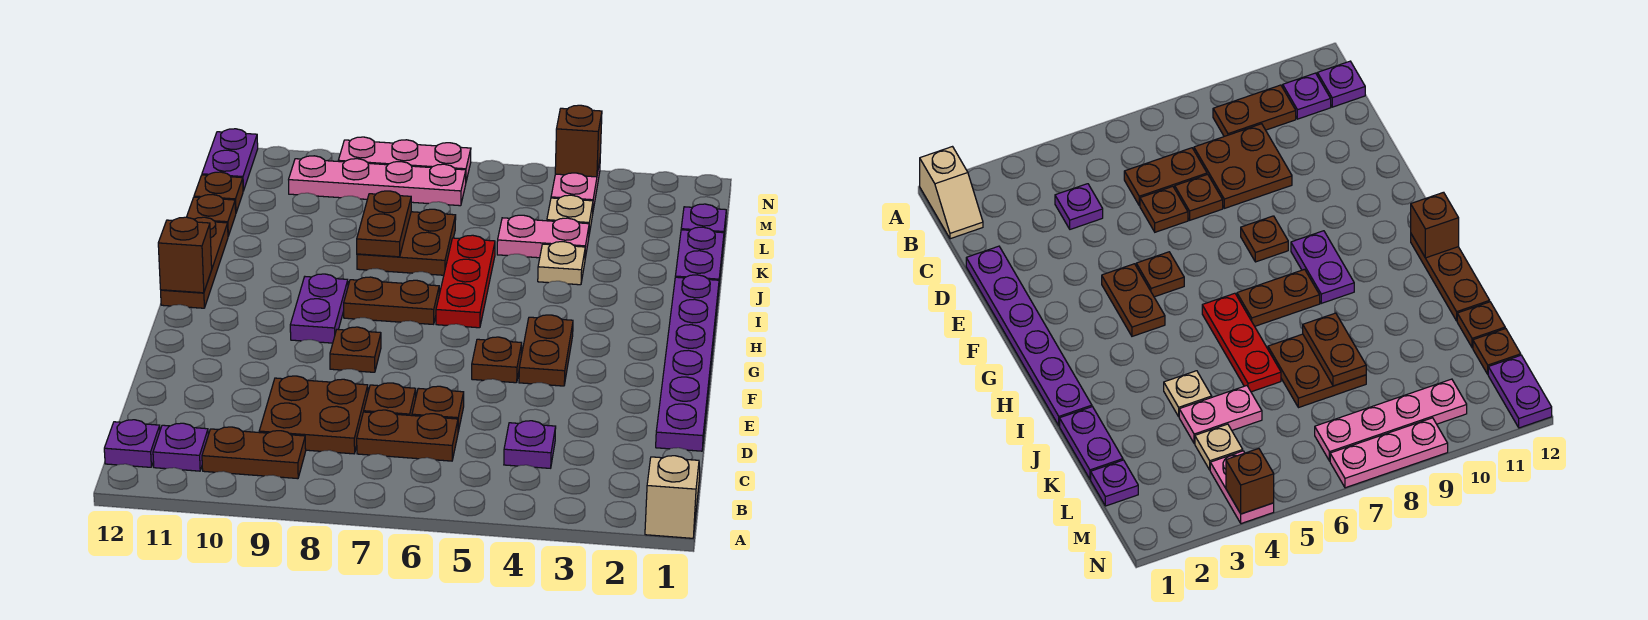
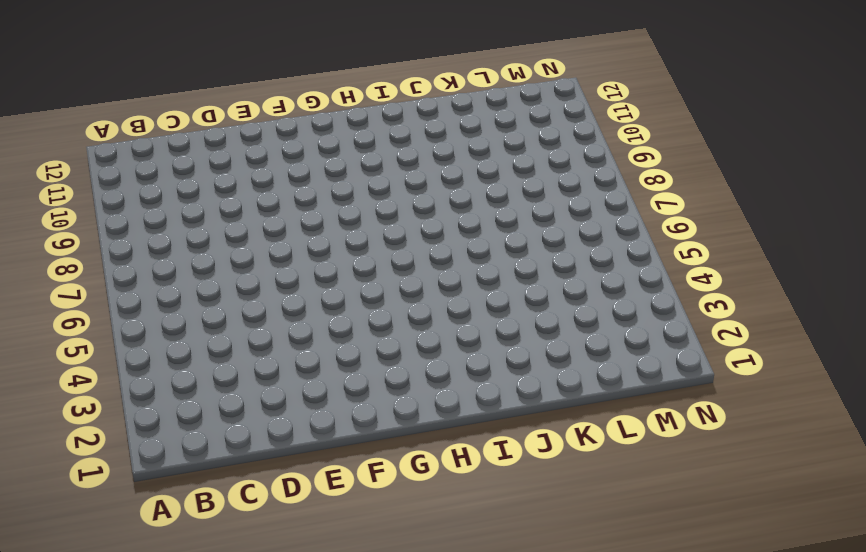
none -> tan slope A1:B1 level 1 top A
none -> brown plate B9:B10 level 1
none -> purple plate B11 level 1
none -> purple plate B12 level 1

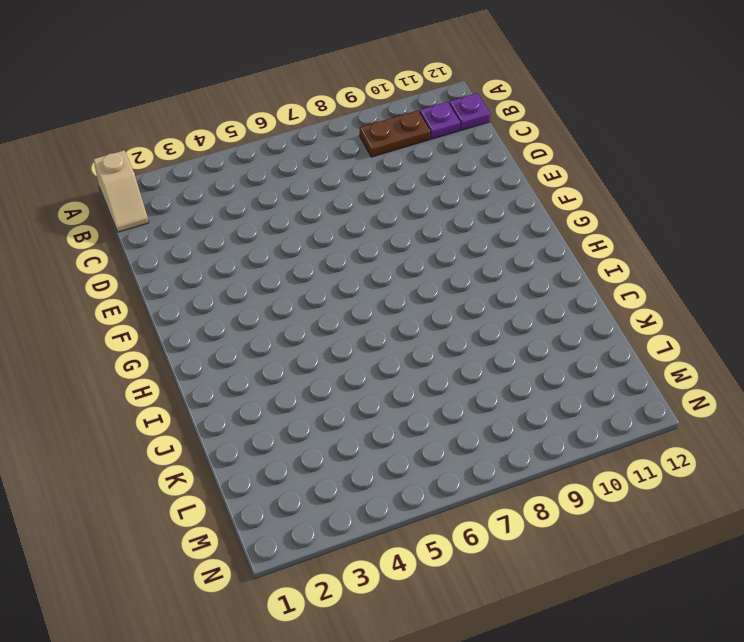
none -> purple plate C4 level 1
none -> brown plate C6:C7 level 1
none -> brown plate C8:D9 level 1
none -> purple plate D1:I1 level 1

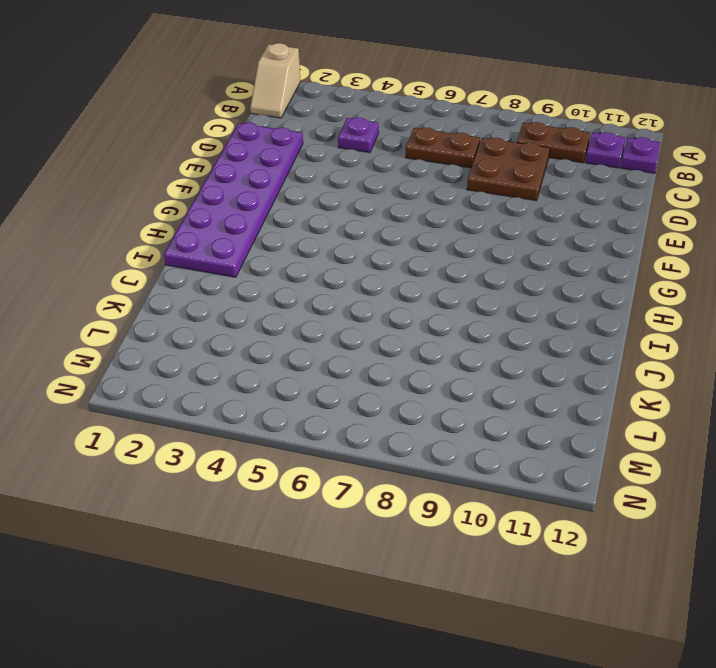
purple plate D1:I2 level 1 -> purple plate D1:I1 level 1
none -> brown plate D6 level 1
none -> brown plate D7 level 1
none -> brown plate F4:G4 level 1
none -> brown plate F5 level 1

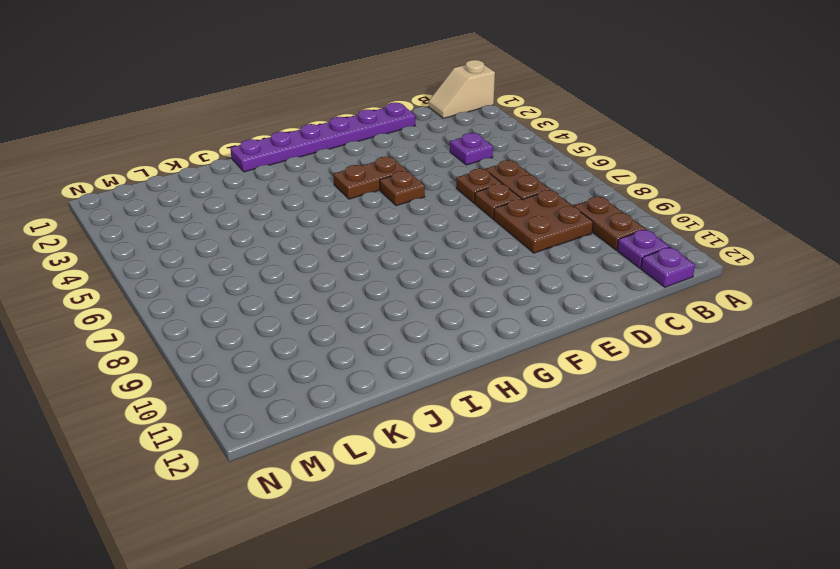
none -> brown plate F8 level 1
none -> purple plate G9:H9 level 1
none -> red plate H6:J6 level 1
none -> brown plate H7:H8 level 1

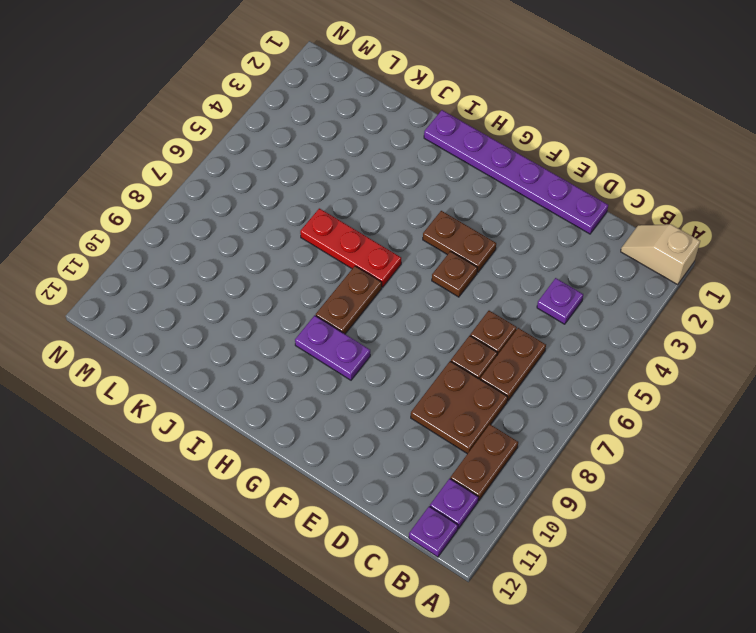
none -> brown plate F8 level 1
none -> brown plate H12:J12 level 1
none -> purple plate J1:K1 level 1
none -> tan plate J4 level 1

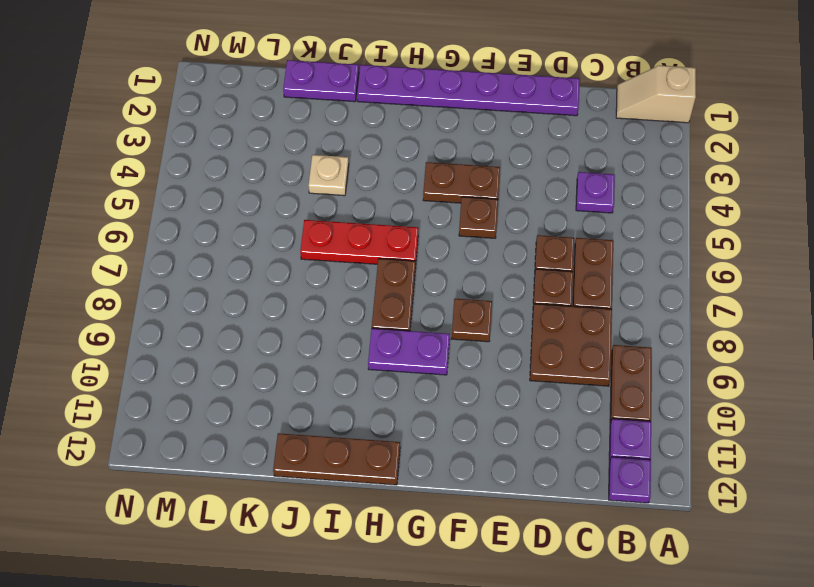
none -> brown plate J7:K8 level 1
none -> pink plate K4:K5 level 1
none -> brown plate K12 level 1
none -> purple plate L1 level 1

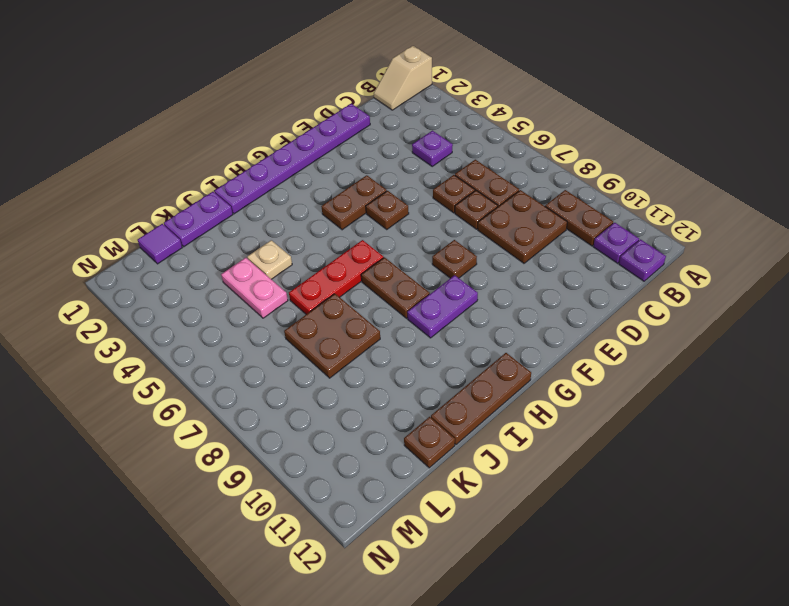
purple tile L1 level 1 -> purple plate L1 level 1
none -> tan plate L4 level 1
none -> brown plate L12 level 1
none -> pink plate M4:N4 level 1
none -> pink plate M7:M10 level 1

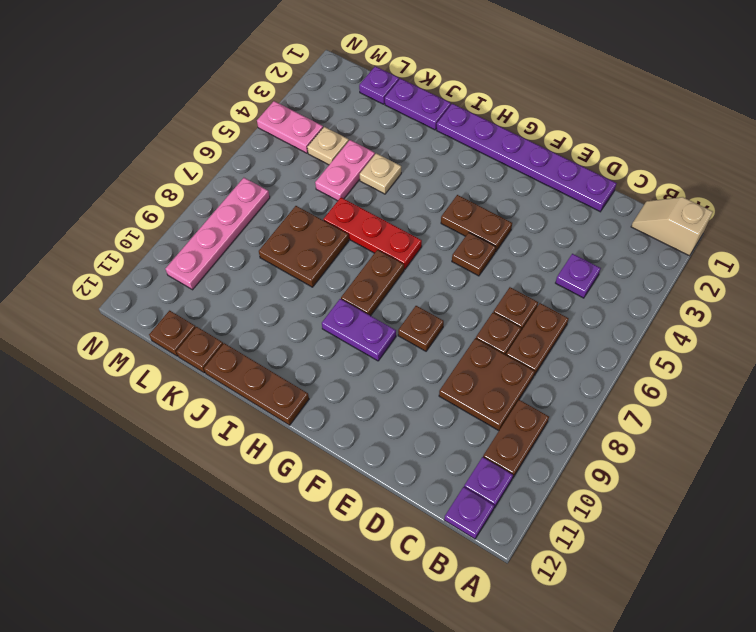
none -> purple plate M12:N12 level 1
none -> pink plate N7:N9 level 1
none -> brown brick H12 level 2
none -> brown plate J8:K8 level 2

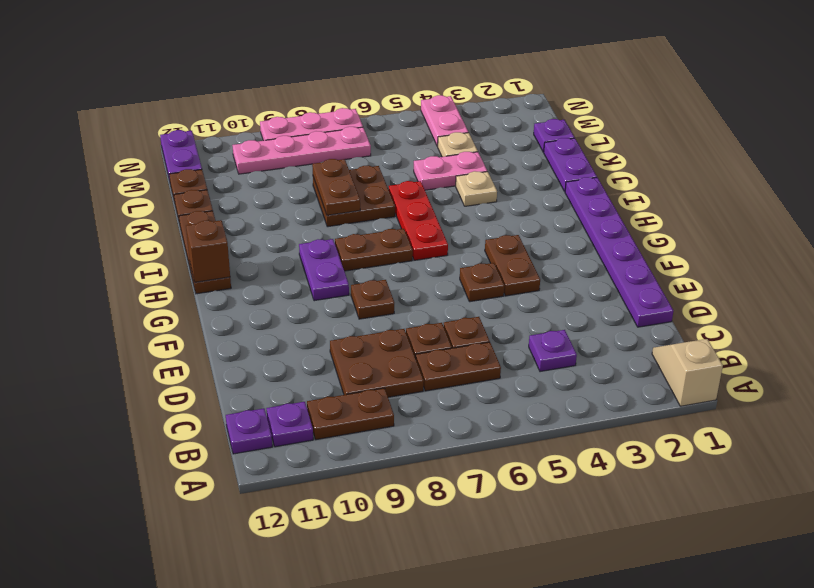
none -> brown brick N4 level 2

